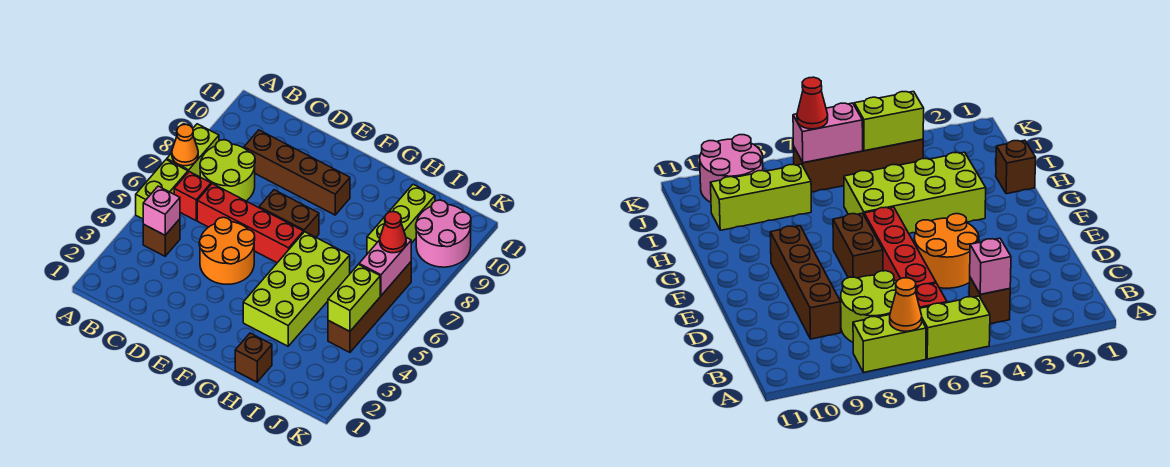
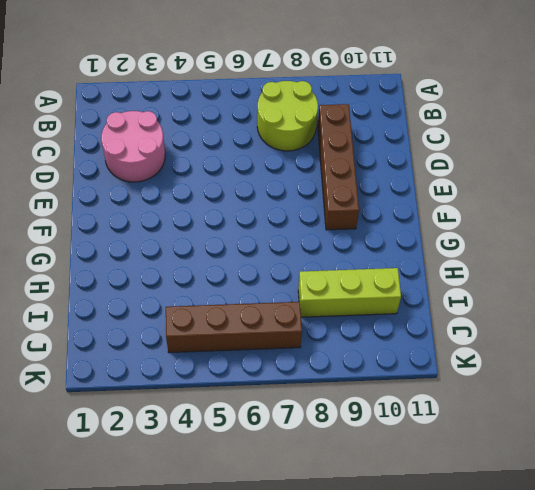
pink round brick C2:D3 level 1 -> pink round brick J9:K10 level 1
none -> lime brick A5:A6 level 1
none -> lime brick A7:A8 level 1
none -> brown brick B4 level 1

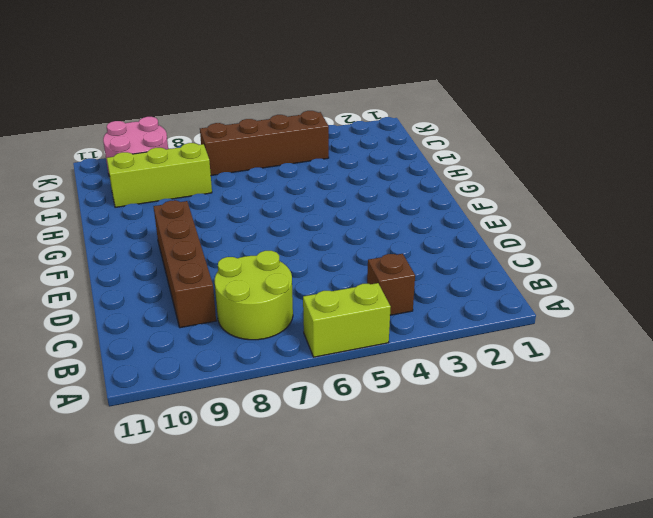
none -> lime brick A7:A8 level 1
none -> red brick B6 level 1
none -> red brick C6:F6 level 1

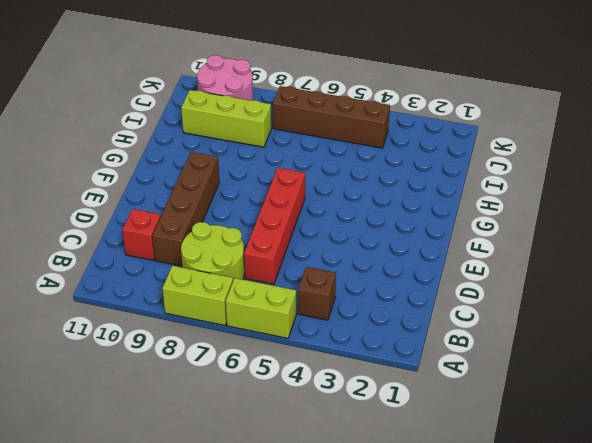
red brick C10 level 1 -> red brick B6 level 1
none -> orange round brick D4:E5 level 1
none -> brown brick E7:F7 level 1
none -> lime brick G3:H6 level 1

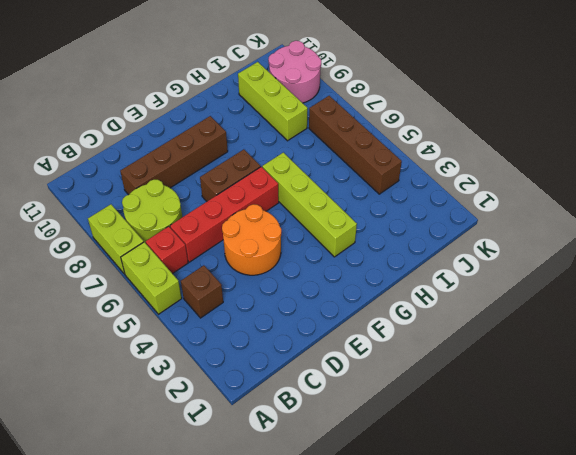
lime brick G3:G6 level 1 -> lime brick G3:H6 level 1
none -> brown brick H1 level 1
none -> orange cone A7 level 2
none -> pink brick B4 level 2

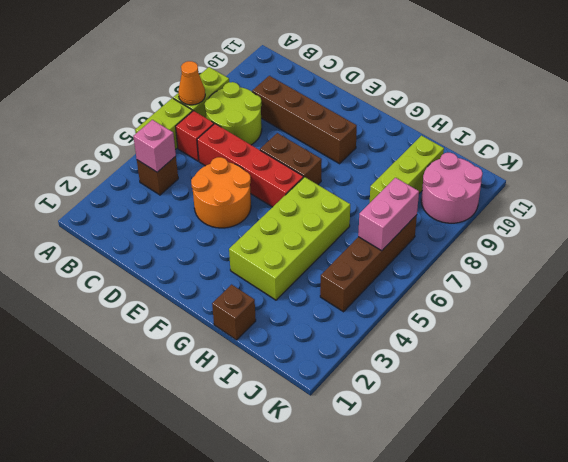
none -> lime brick J4:J5 level 2
none -> red cone J7 level 3

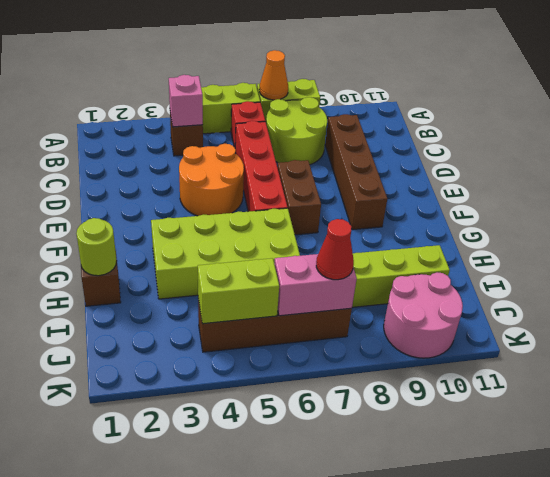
lime round brick H1 level 2 -> none

